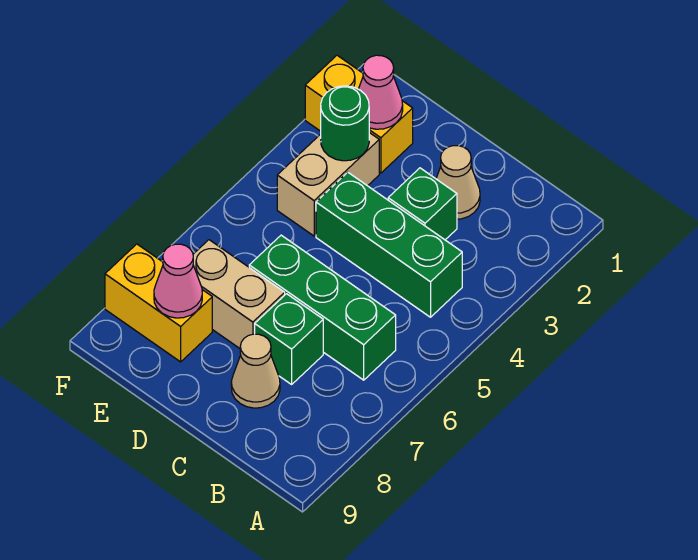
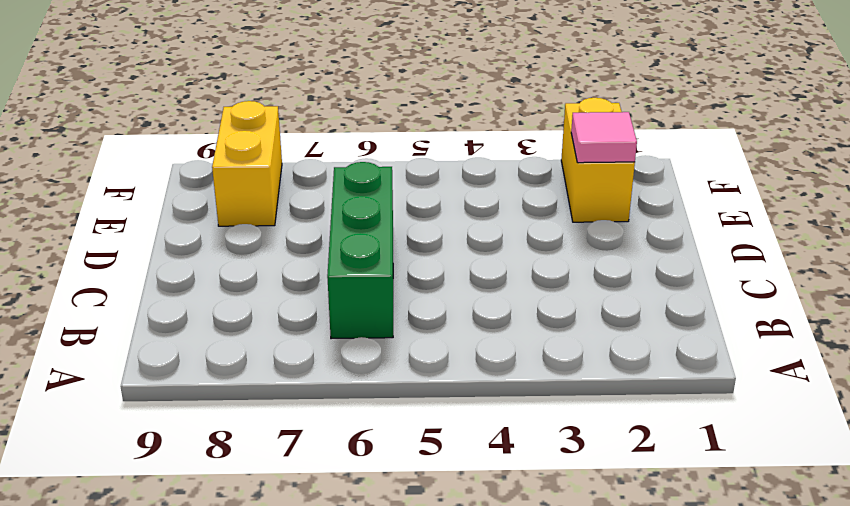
pink tile E2 level 2 -> pink cone E2 level 2
none -> green brick B4:D4 level 1
none -> tan cone C2 level 1
none -> green brick C3 level 1

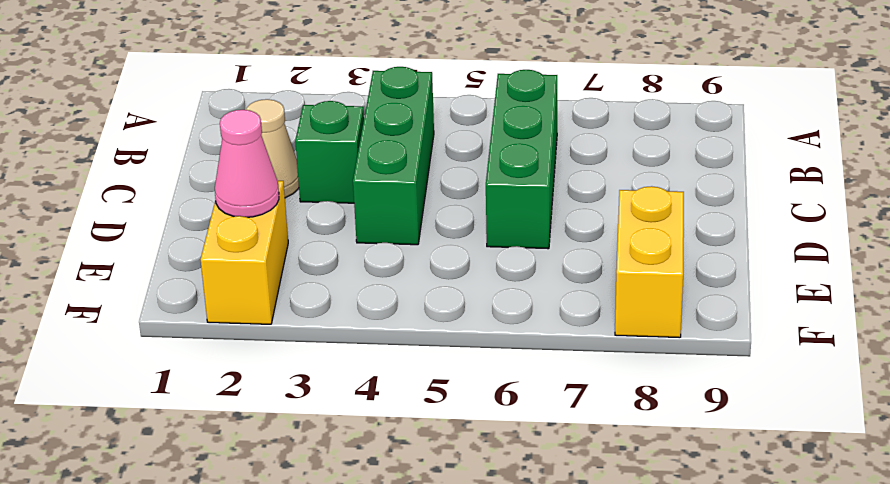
none -> green brick C7 level 1
none -> tan cone C8 level 1
none -> tan brick D7:E7 level 1

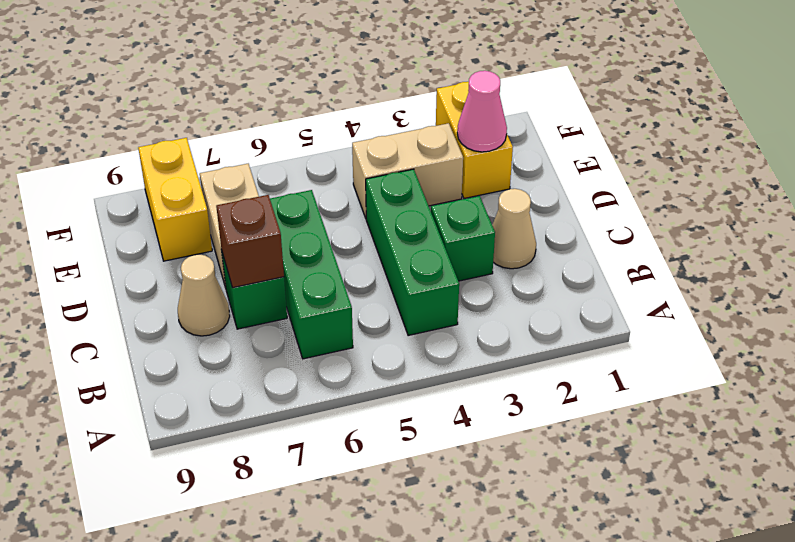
brown brick C7 level 2 -> none
none -> green round brick E3 level 2
none -> pink cone E8 level 2

